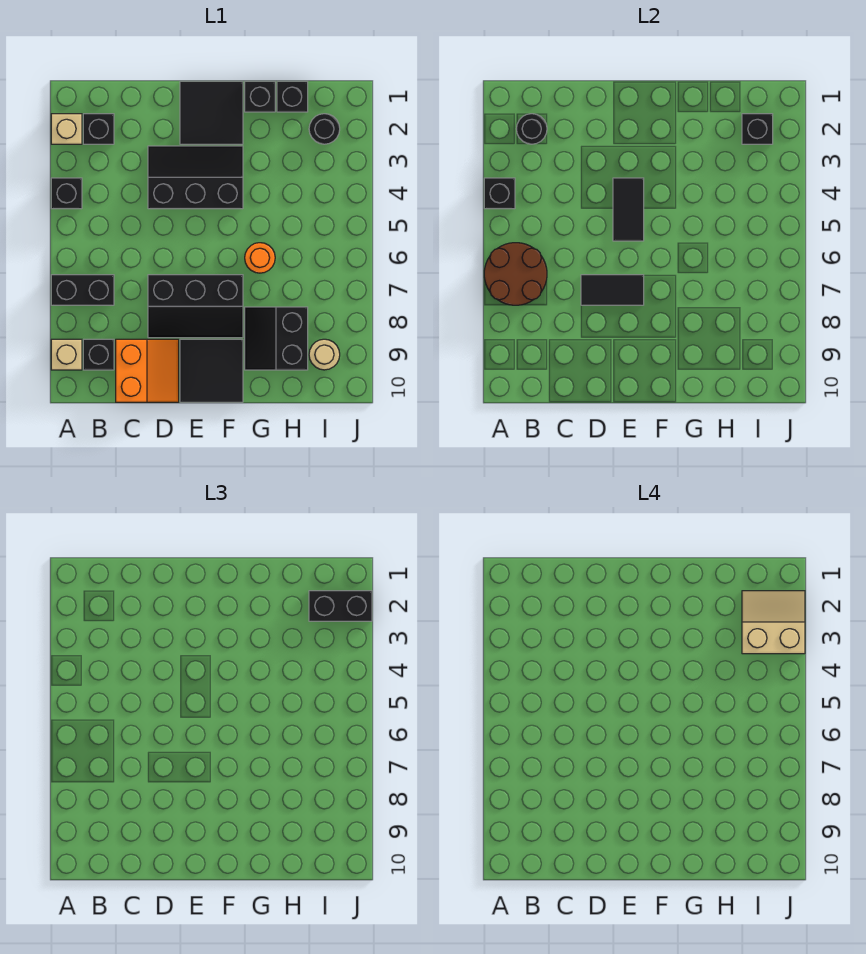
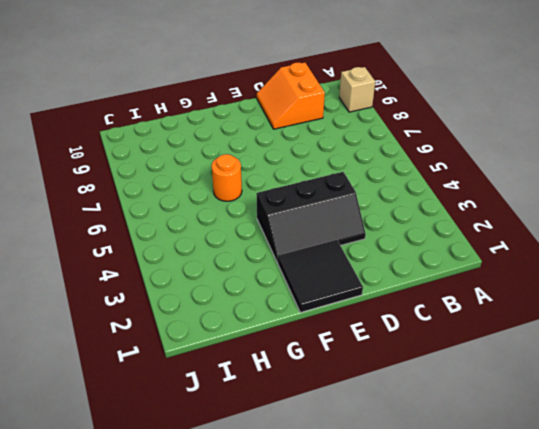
none -> tan brick A2 level 1
none -> black brick A4 level 1
none -> black brick A7:B7 level 1

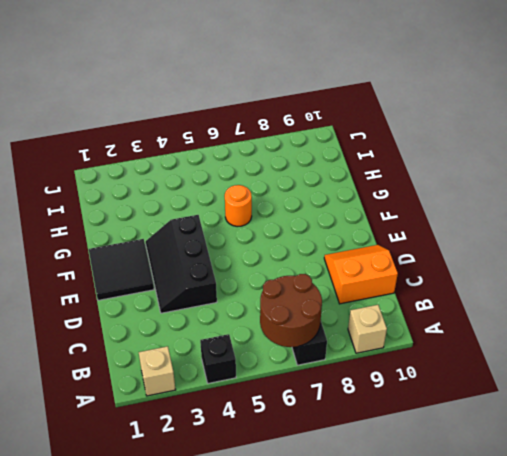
none -> black brick B2 level 1
none -> black brick B9 level 1
none -> black slope D7:F8 level 1 top 7

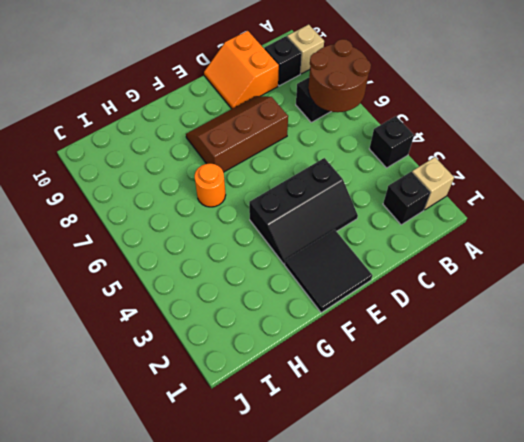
brown slope D7:F8 level 1 top 7 -> black slope D7:F8 level 1 top 7
none -> black tile E9:F10 level 1
none -> black brick G1 level 1
none -> black slope G8:H9 level 1 top H

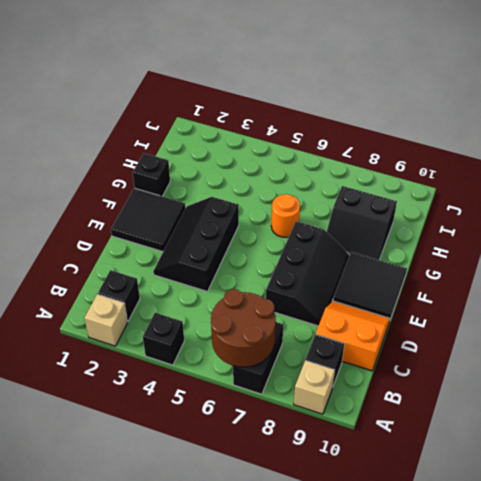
none -> black brick H1 level 1
none -> black round brick I2 level 1
none -> tan round brick I9 level 1

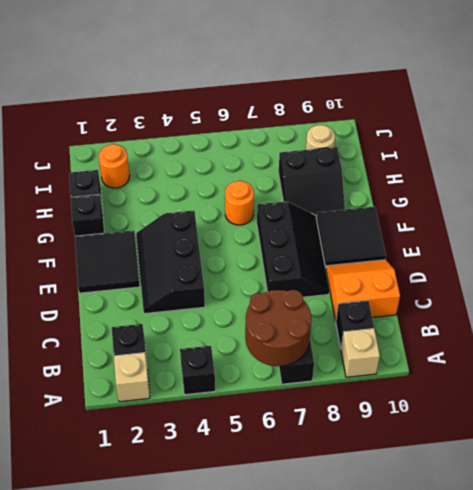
orange round brick I2 level 1 -> black round brick I2 level 1
none -> black brick A4 level 2
none -> black round brick B2 level 2
none -> black tile D7:E7 level 2

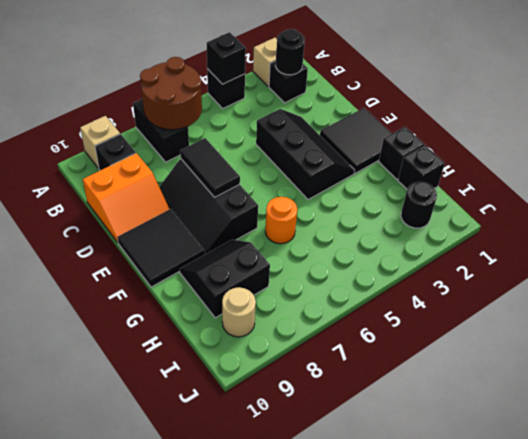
none -> black tile E4:E5 level 2
none -> black brick I2 level 2
none -> black brick I2:J2 level 3

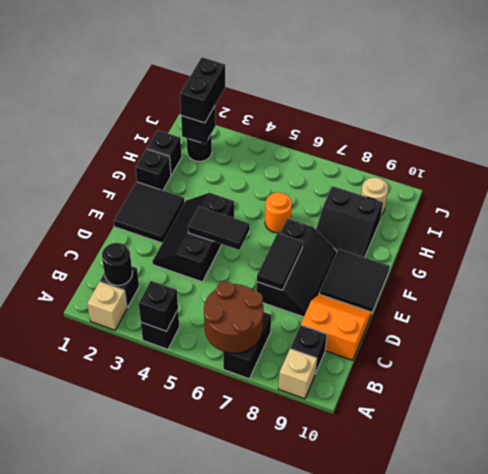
none -> tan slope I2:J3 level 4 top 3

